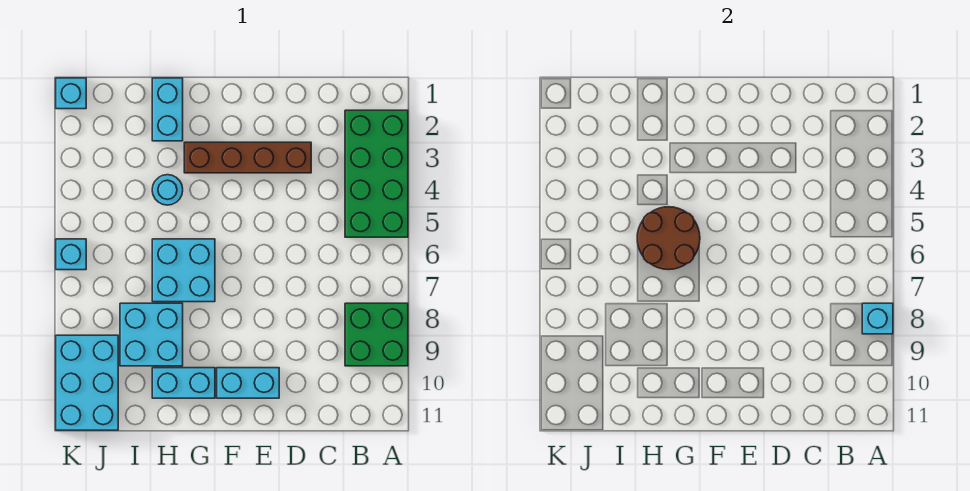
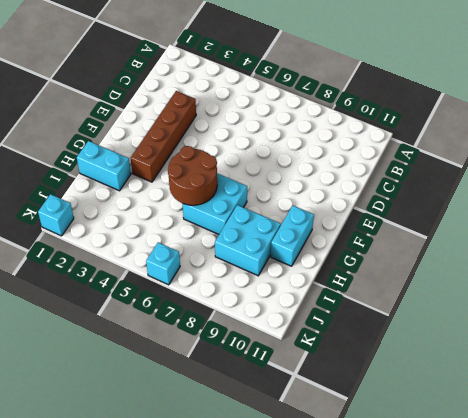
none -> green brick A2:B5 level 1
none -> green brick A8:B9 level 1
none -> cyan brick E10:F10 level 1

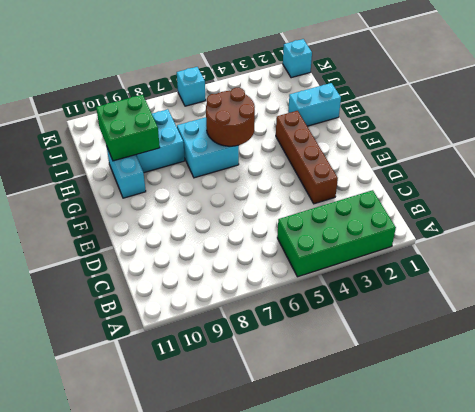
green brick H9:I10 level 2 -> green brick A8:B9 level 1
none -> cyan brick E10:F10 level 1
none -> cyan round brick H4 level 1
none -> cyan brick J9:K11 level 1

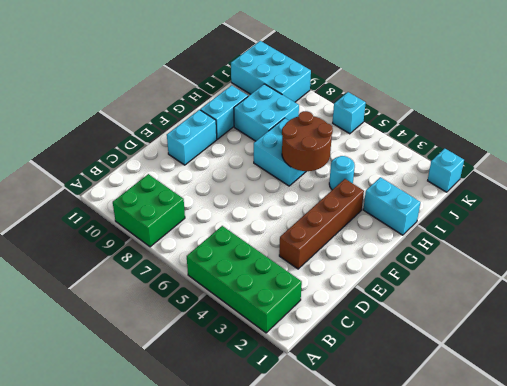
none -> cyan brick A8 level 2

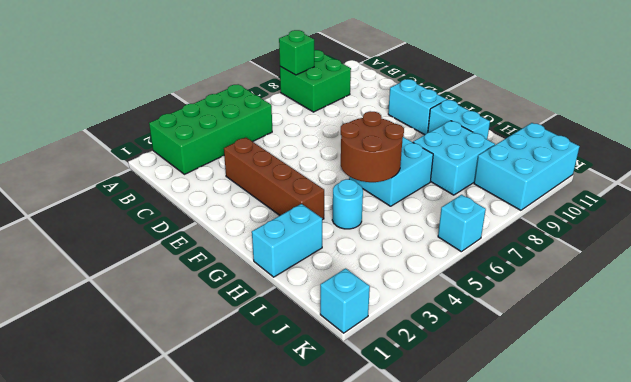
green brick A8 level 2 -> cyan brick A8 level 2

